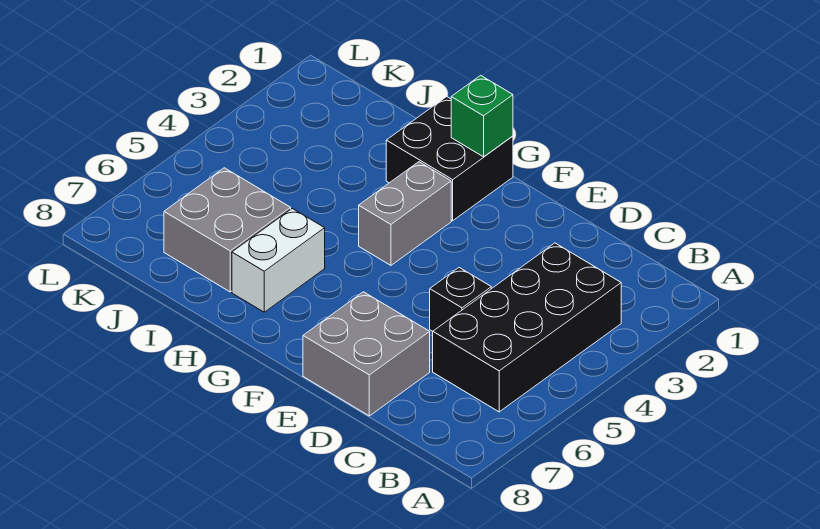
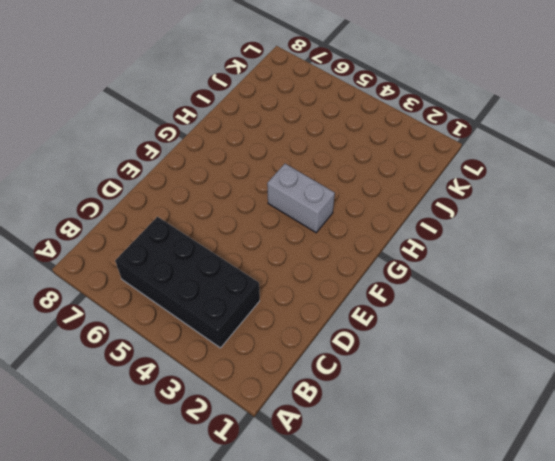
none -> black brick D5 level 1
none -> grey brick D7:E8 level 1

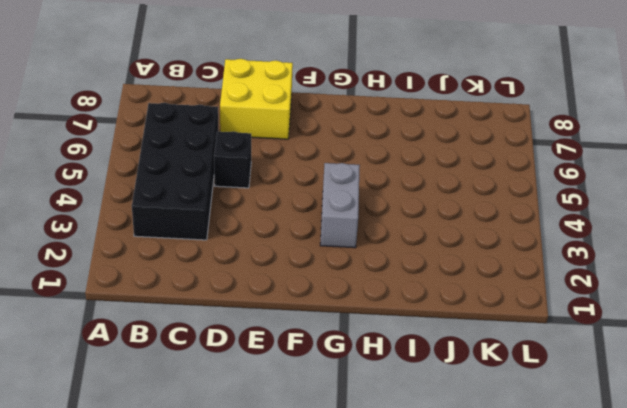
yellow brick D7:E8 level 1 -> grey brick D7:E8 level 1
none -> black brick G1:H2 level 1
none -> white brick H6:H7 level 1

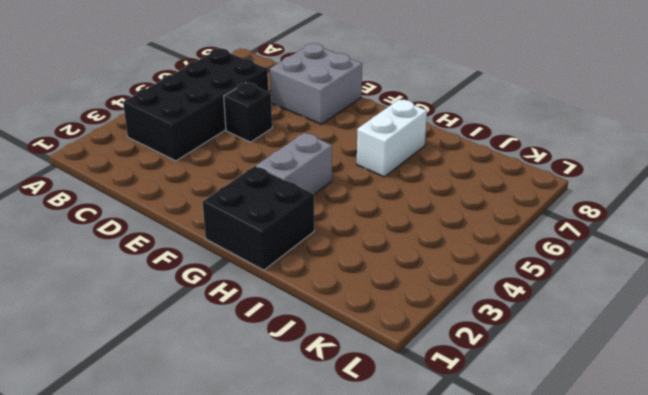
none -> grey brick I6:J7 level 1
none -> green brick G1 level 2

